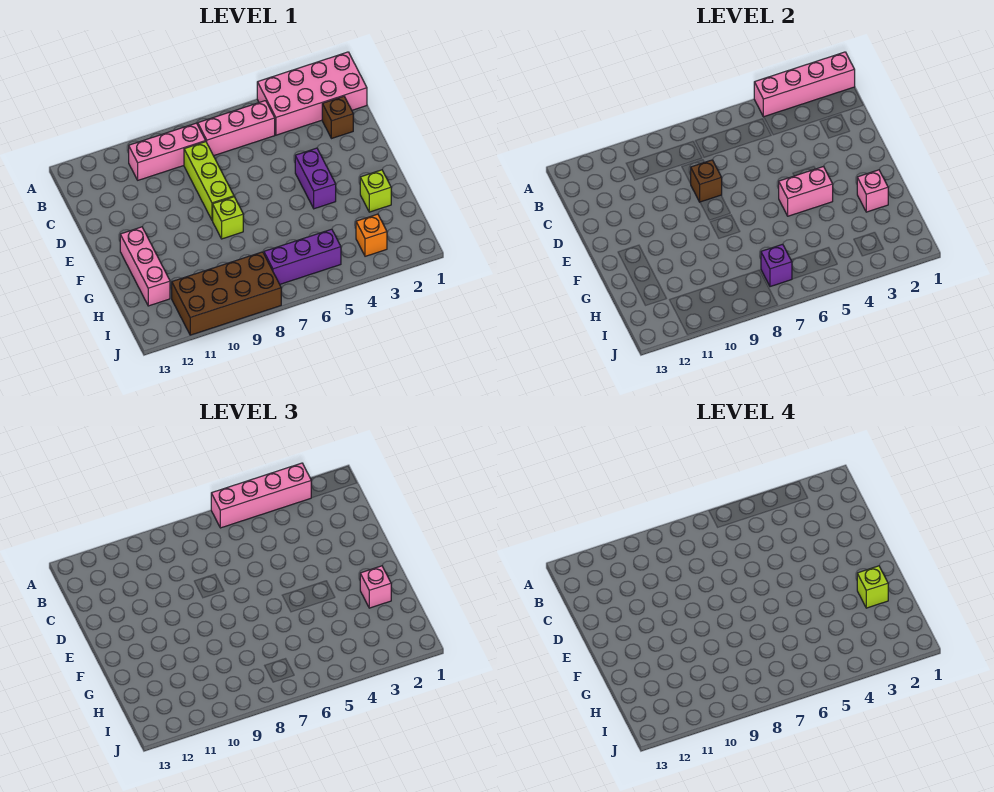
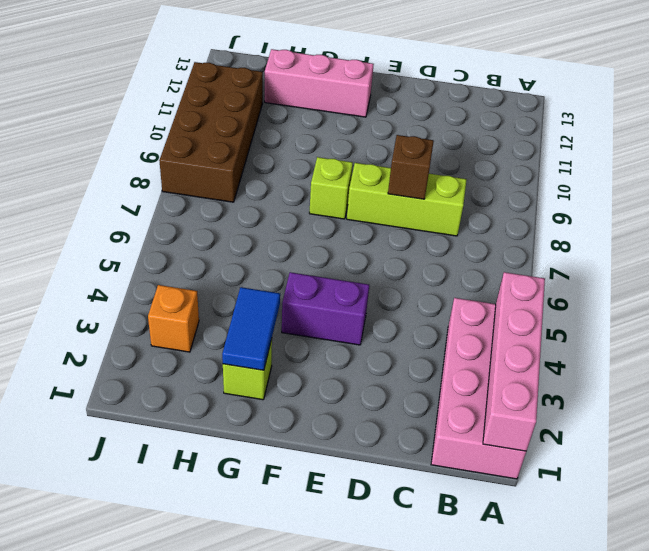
blue tile G2:G3 level 2 -> pink brick G2 level 2
none -> pink brick B5:B7 level 1
none -> pink brick B8:B10 level 1
none -> brown brick C2 level 1

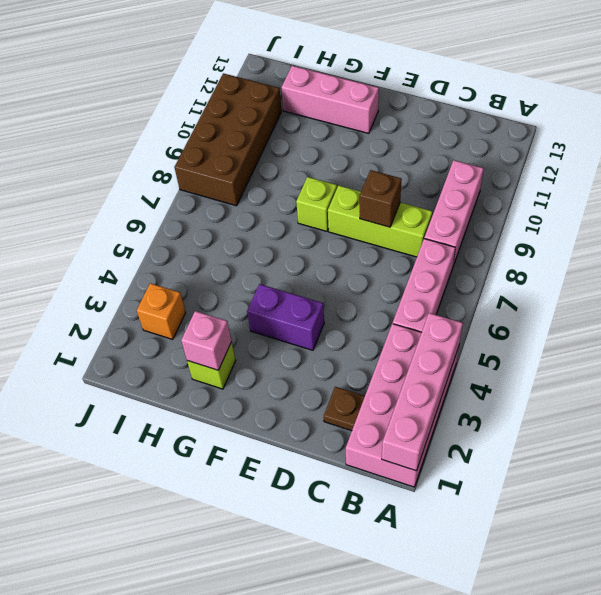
brown plate C2 level 1 -> brown brick C2 level 1
none -> purple brick I5:I7 level 1
none -> pink brick F4:F5 level 2
none -> purple brick I7 level 2

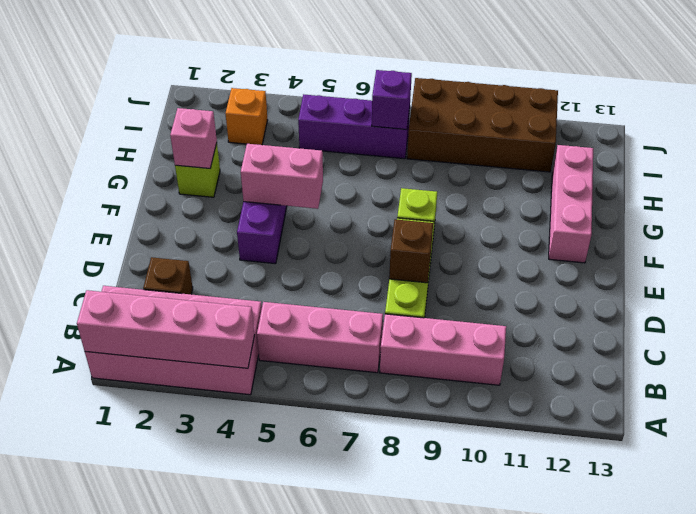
none -> pink brick A3:A6 level 3
none -> pink brick G2 level 3
none -> lime brick G2 level 4

